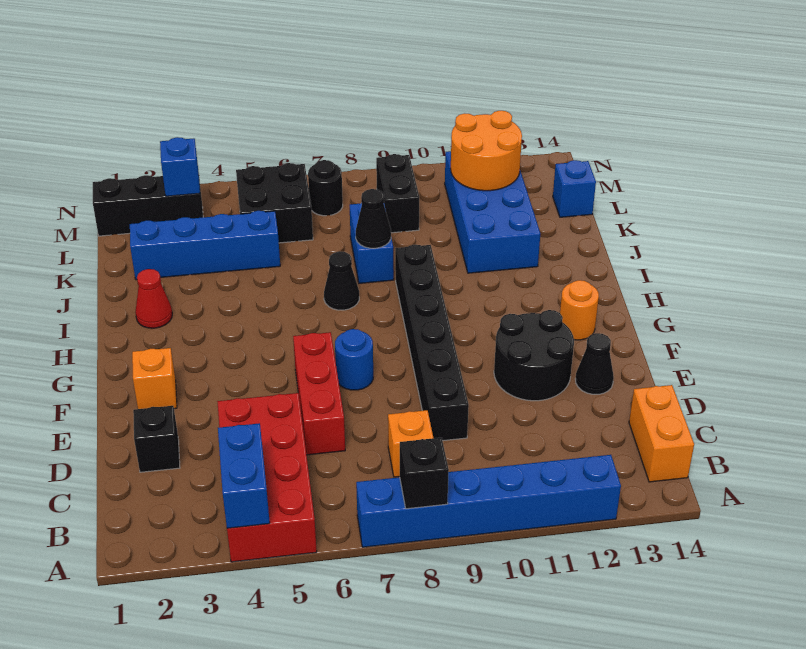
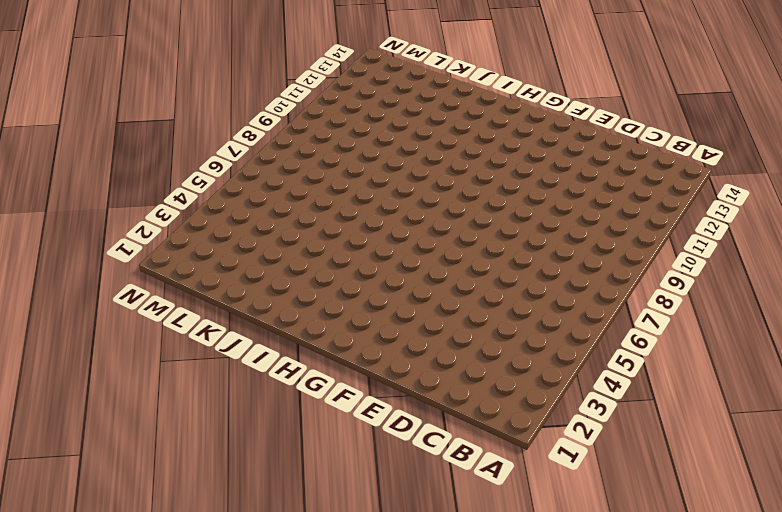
none -> red brick A4:D5 level 1
none -> blue brick A7:A12 level 1
none -> orange brick B14:C14 level 1

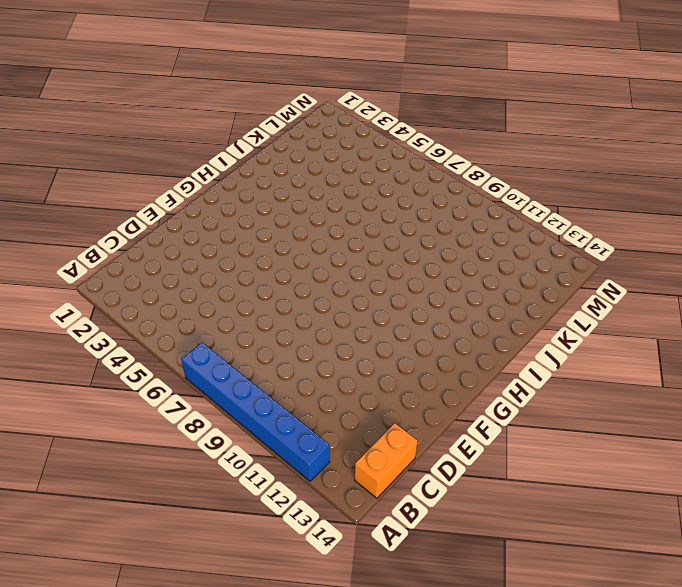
none -> red brick A4:D5 level 1
none -> orange brick C8 level 1
none -> black brick D2 level 1

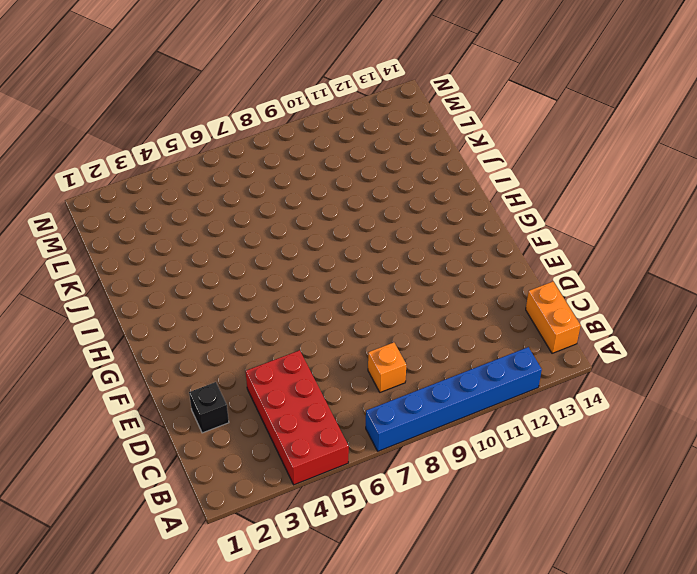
none -> red brick D6:F6 level 1
none -> black brick D9:I9 level 1
none -> black round brick E11:F12 level 1

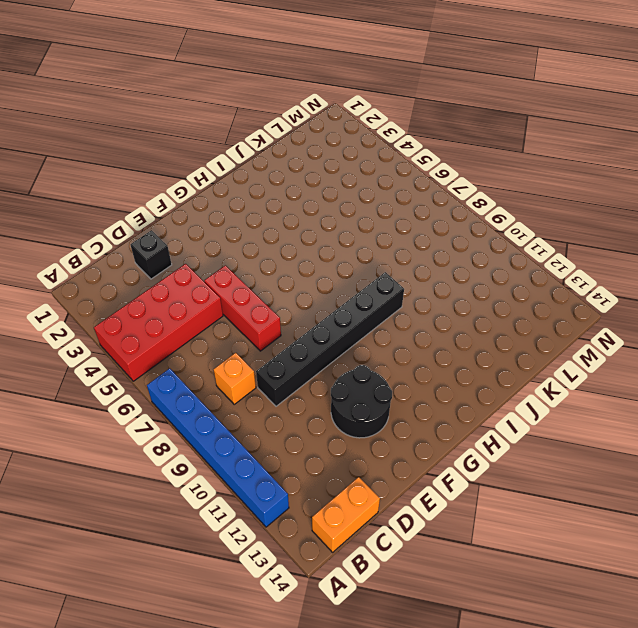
red brick E5:E7 level 1 -> red brick D6:F6 level 1
none -> black cone E13 level 1
none -> orange brick F2 level 1
none -> blue round brick F7 level 1

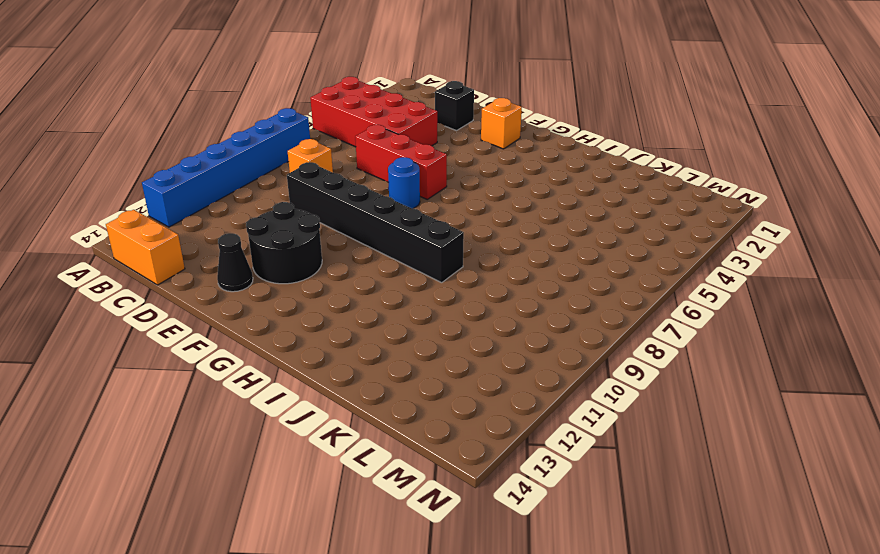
none -> orange round brick G13 level 1
none -> red cone I2 level 1
none -> black cone I7 level 1

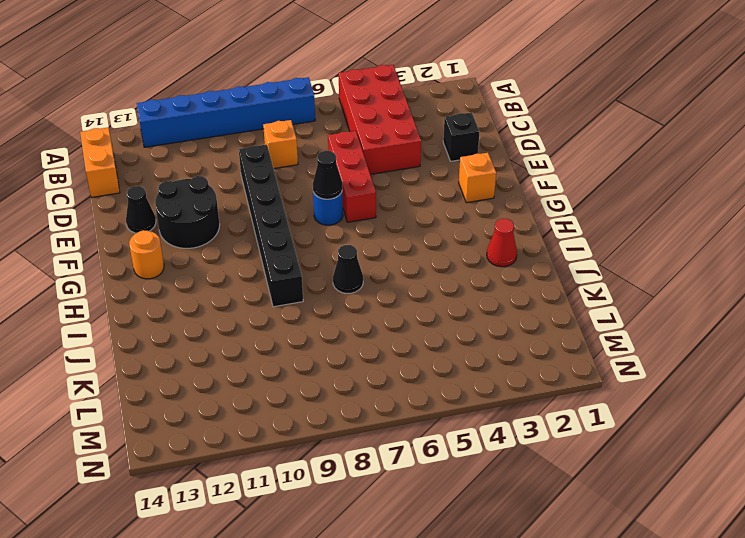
black cone F7 level 2 -> black cone J8 level 2
none -> blue brick J8:K8 level 1
none -> blue brick J11:M12 level 1
none -> blue brick K2:K5 level 1

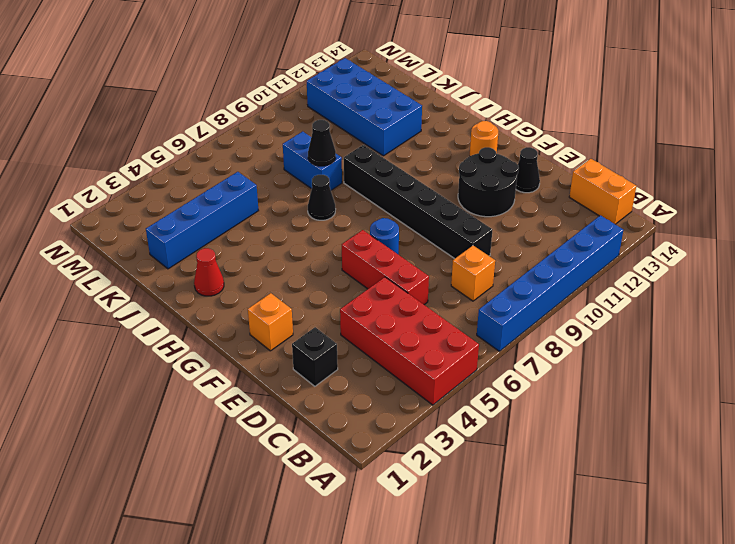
none -> black brick L5:M6 level 1
none -> black brick L9:M9 level 1
none -> blue brick L14 level 1

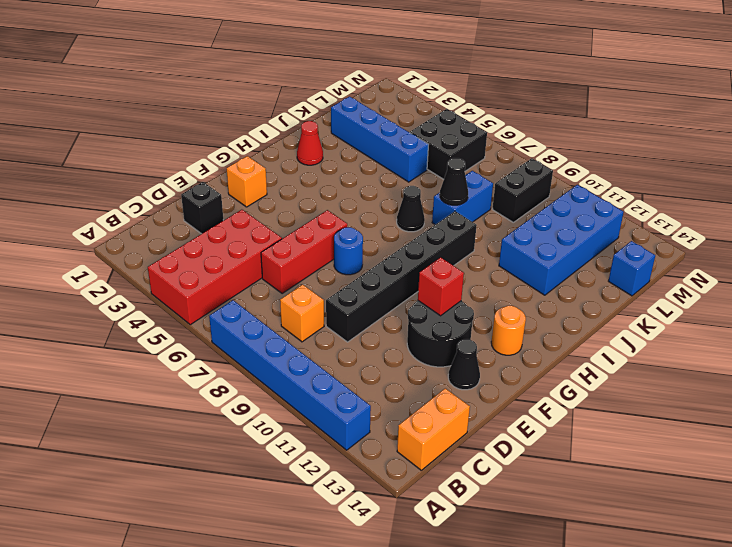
red brick F11 level 2 -> none
none -> black brick M1:M3 level 1
none -> black round brick M7 level 1
none -> blue brick A4:B4 level 2

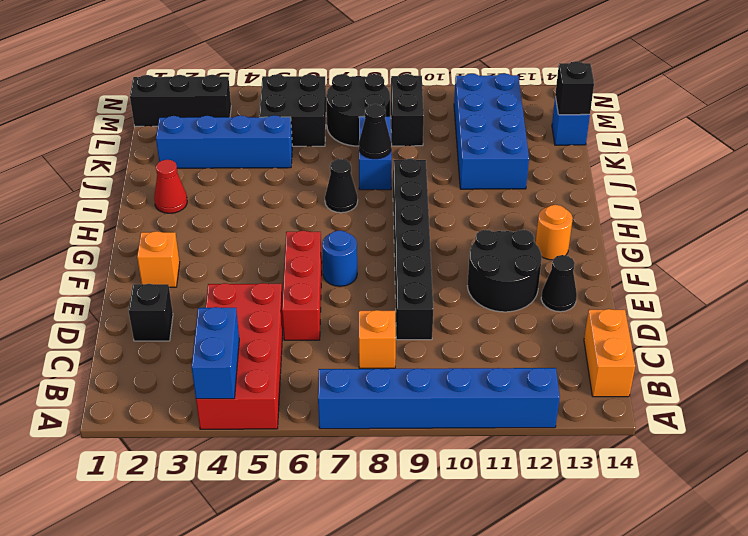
black round brick L7:M8 level 1 -> black round brick M7 level 1
black brick L14 level 2 -> black brick A8 level 2
none -> orange round brick L11:M12 level 2
none -> blue brick M3 level 2

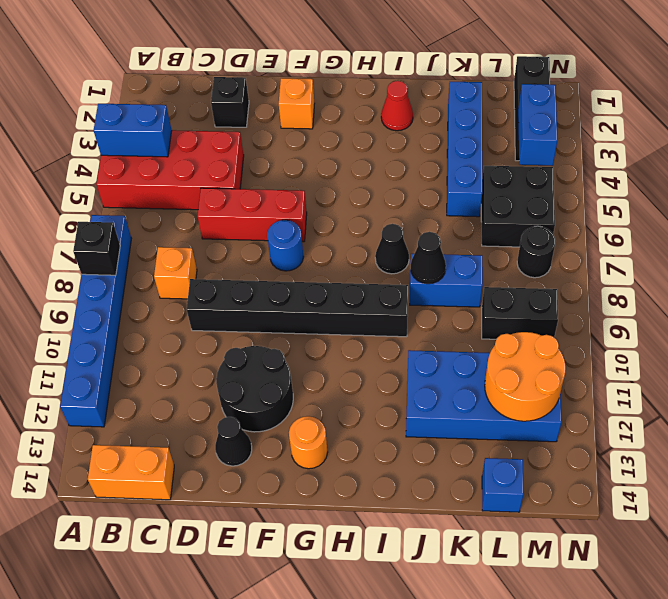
blue brick M3:M4 level 2 -> blue brick M3 level 2

